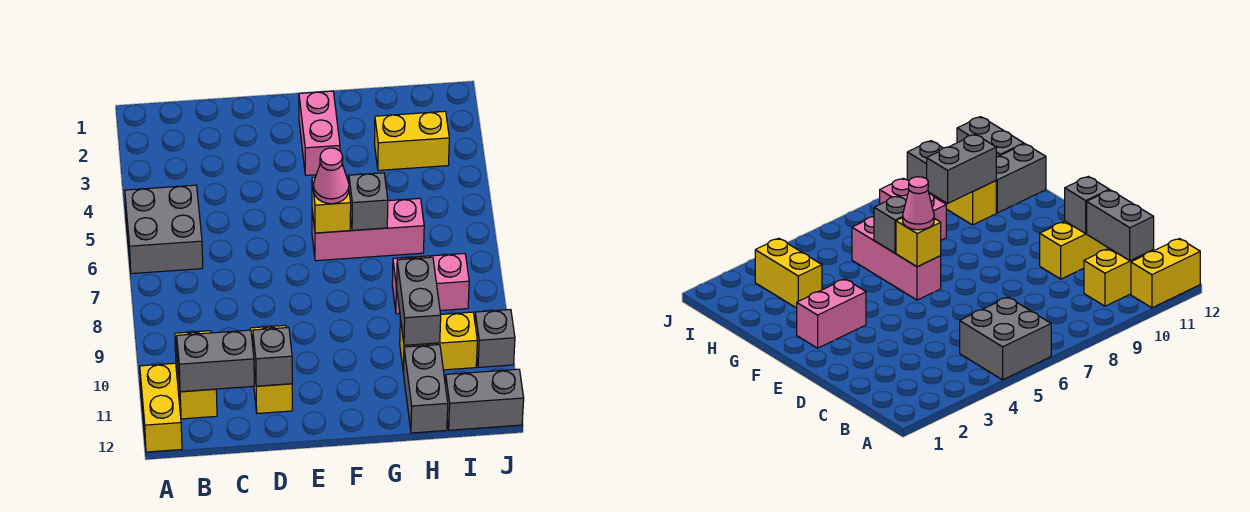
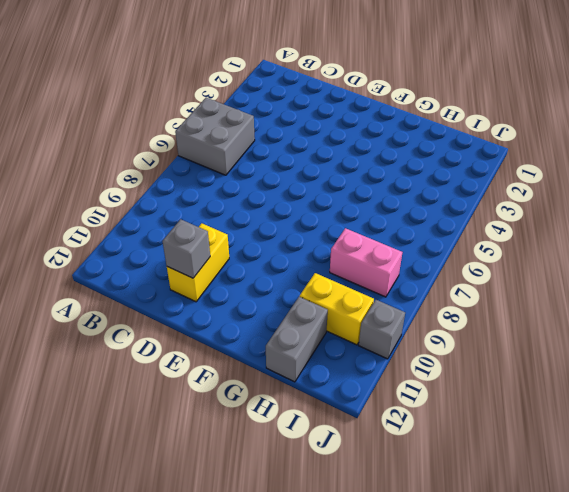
none -> yellow brick A11:A12 level 1
none -> yellow brick B10:B11 level 1
none -> pink brick F2:F3 level 1

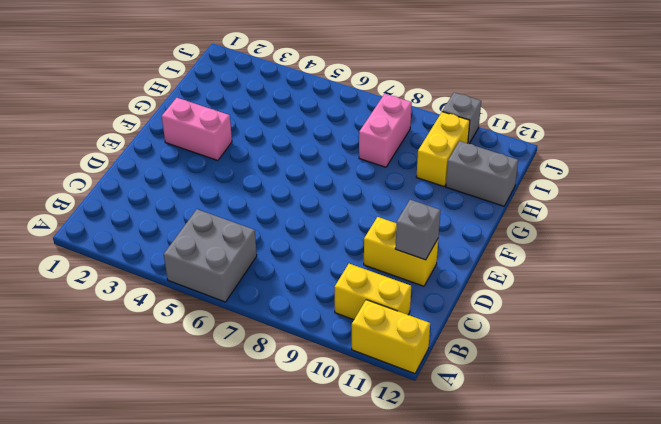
none -> pink brick F6:H6 level 1
none -> yellow brick H3:I3 level 1
none -> grey brick I12:J12 level 1

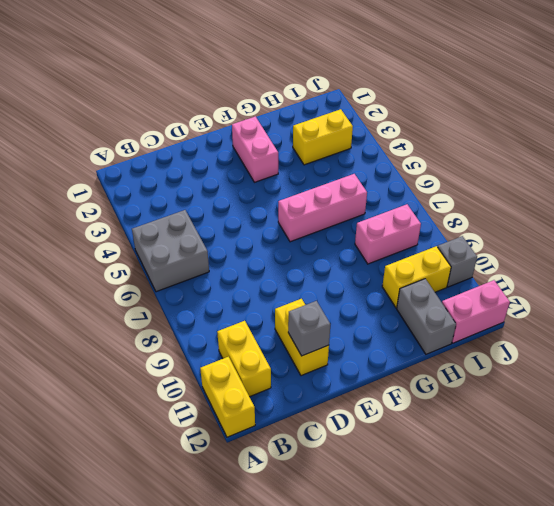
pink brick I12:J12 level 1 -> grey brick I12:J12 level 1
none -> grey brick B11:C11 level 2
none -> yellow brick F6 level 2
none -> grey brick G6 level 2

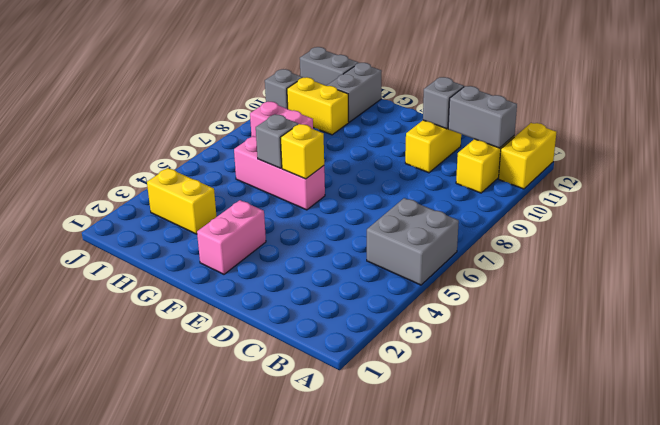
none -> grey brick H9:H10 level 2
none -> pink cone F6 level 3

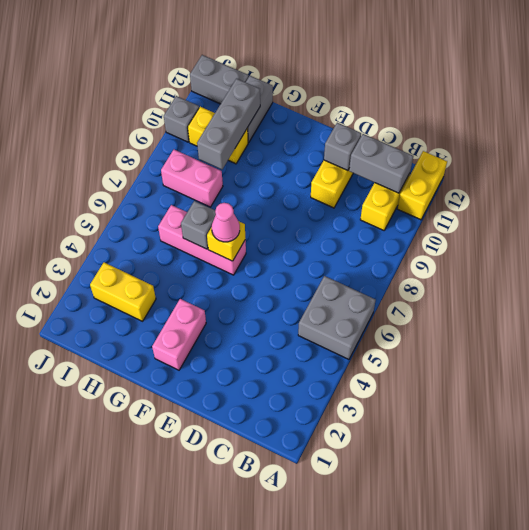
grey brick H9:H11 level 2 -> grey brick H9:H10 level 2

